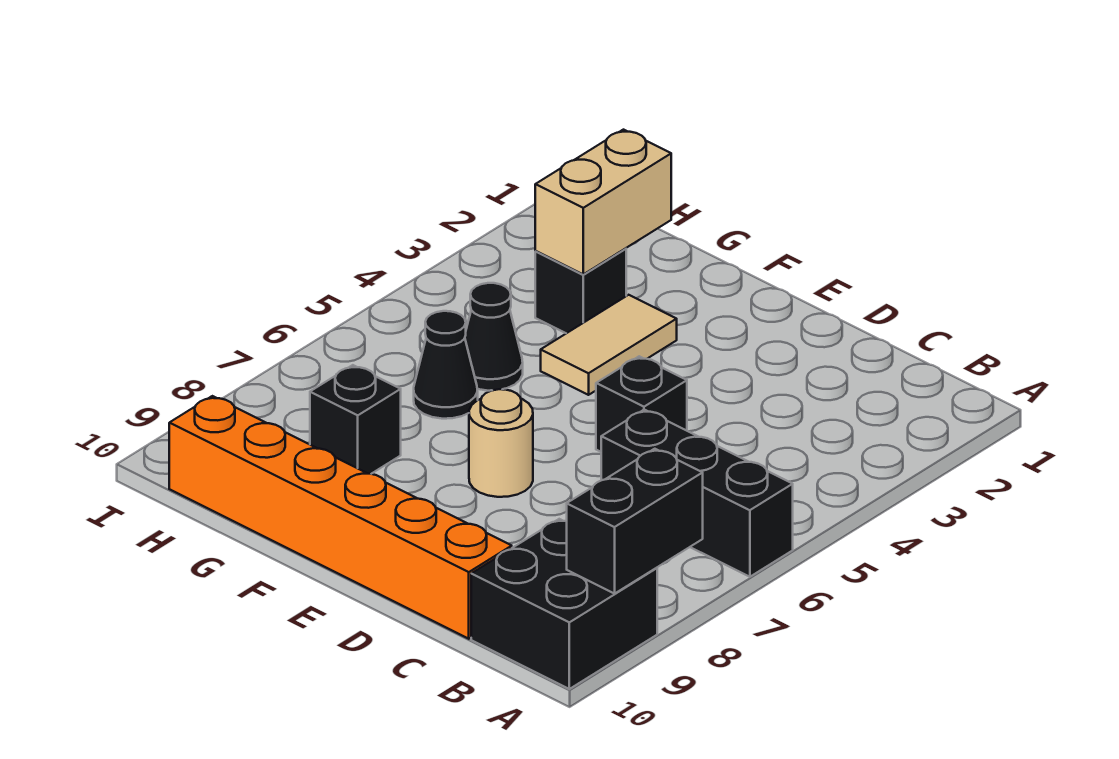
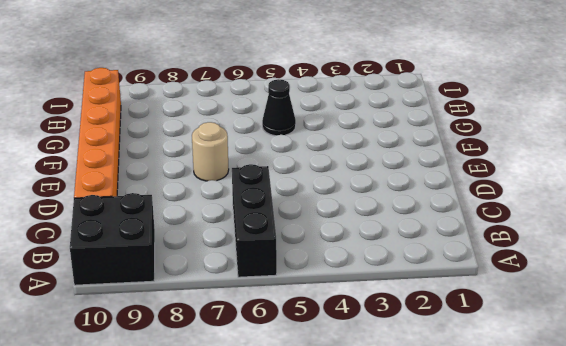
none -> black brick D5 level 1
none -> tan tile F3:F4 level 1
none -> black brick G3 level 1

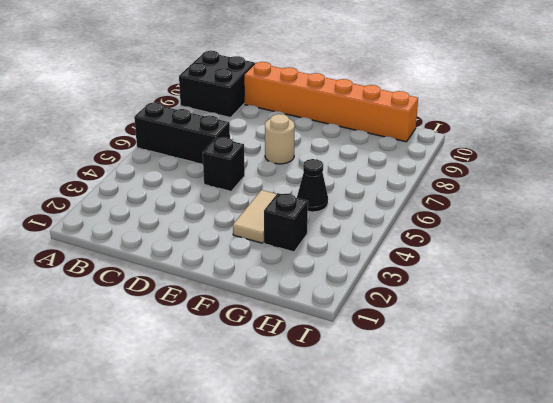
none -> black cone G6 level 1
none -> black brick G8 level 1
none -> black brick A8:A9 level 2

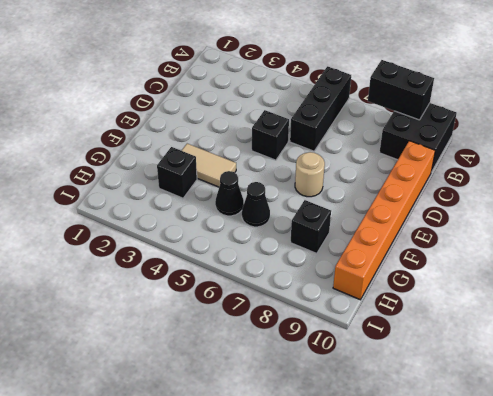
none -> tan brick G2:G3 level 2

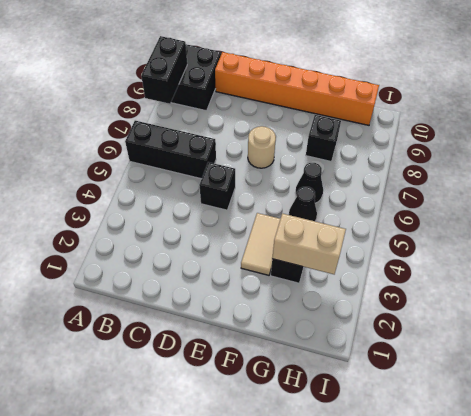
tan brick G3:H3 level 2 -> tan brick G2:G3 level 2

